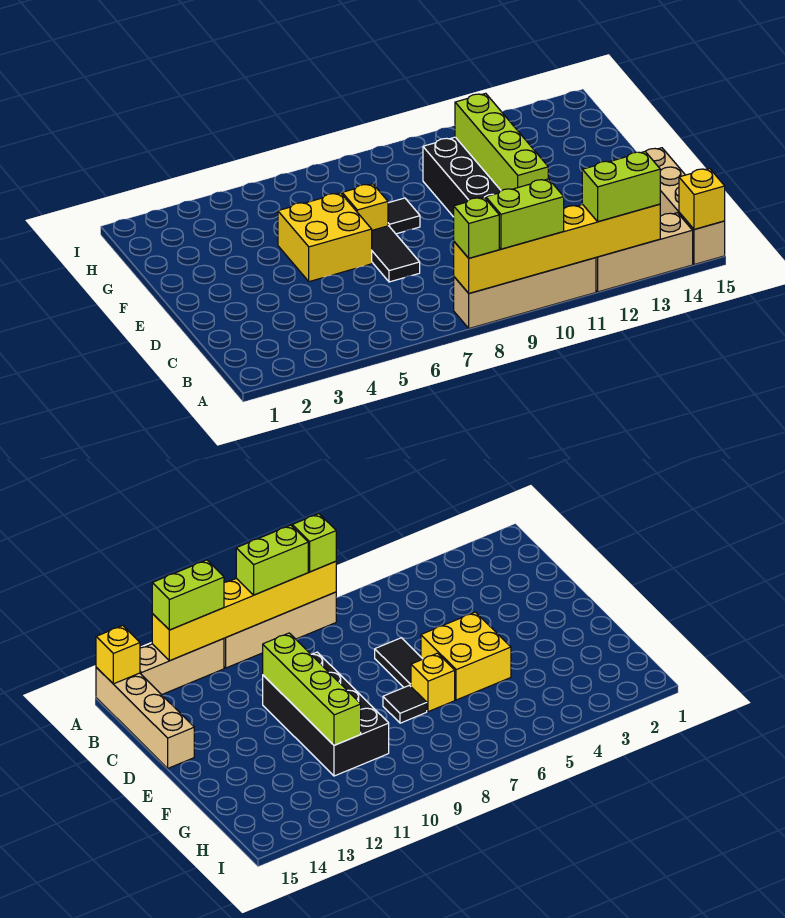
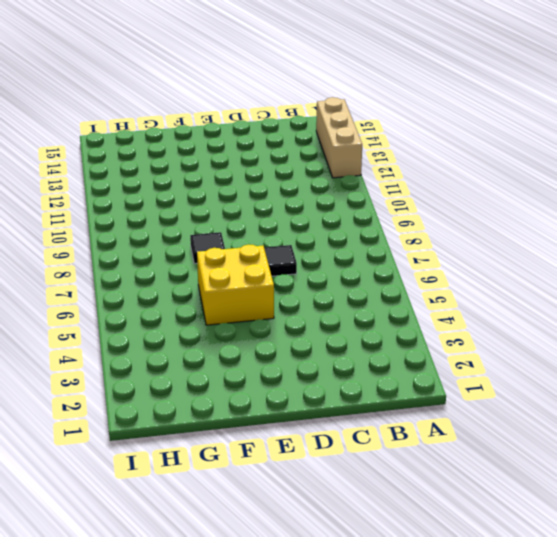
none -> tan brick A8:A11 level 1
none -> tan brick A15:D15 level 1
none -> black brick D10:G11 level 1

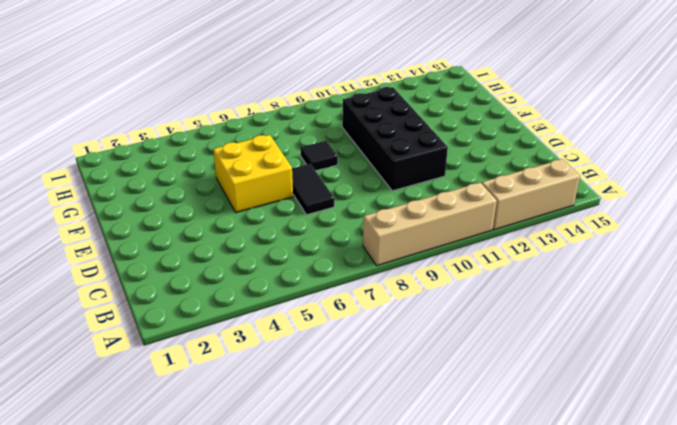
none -> tan brick A15:D15 level 1
none -> yellow brick F7 level 1
none -> yellow brick A8:A13 level 2

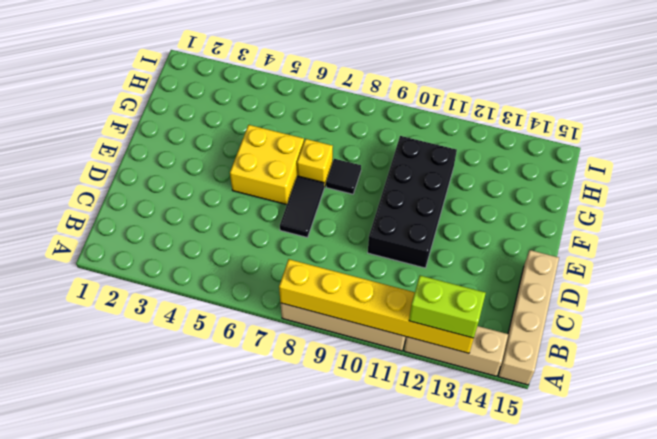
none -> yellow brick A15 level 2
none -> lime brick D11:G11 level 2
none -> lime brick A8 level 3

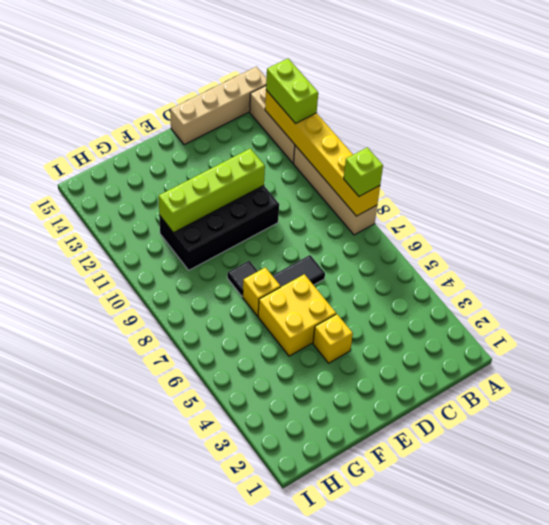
yellow brick E4 level 1 -> yellow brick A15 level 2
none -> lime brick A9:A10 level 3

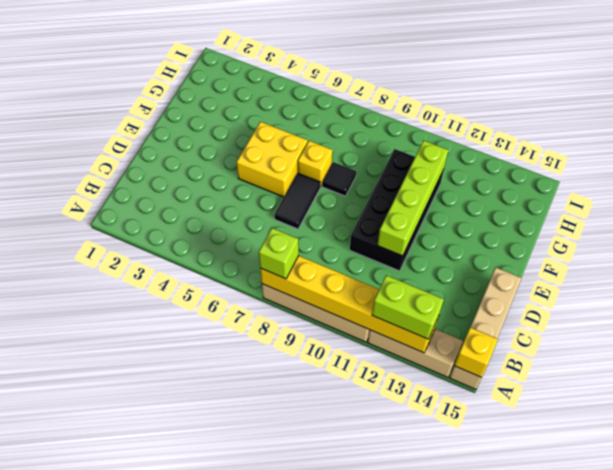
none -> lime brick A9:A10 level 3

